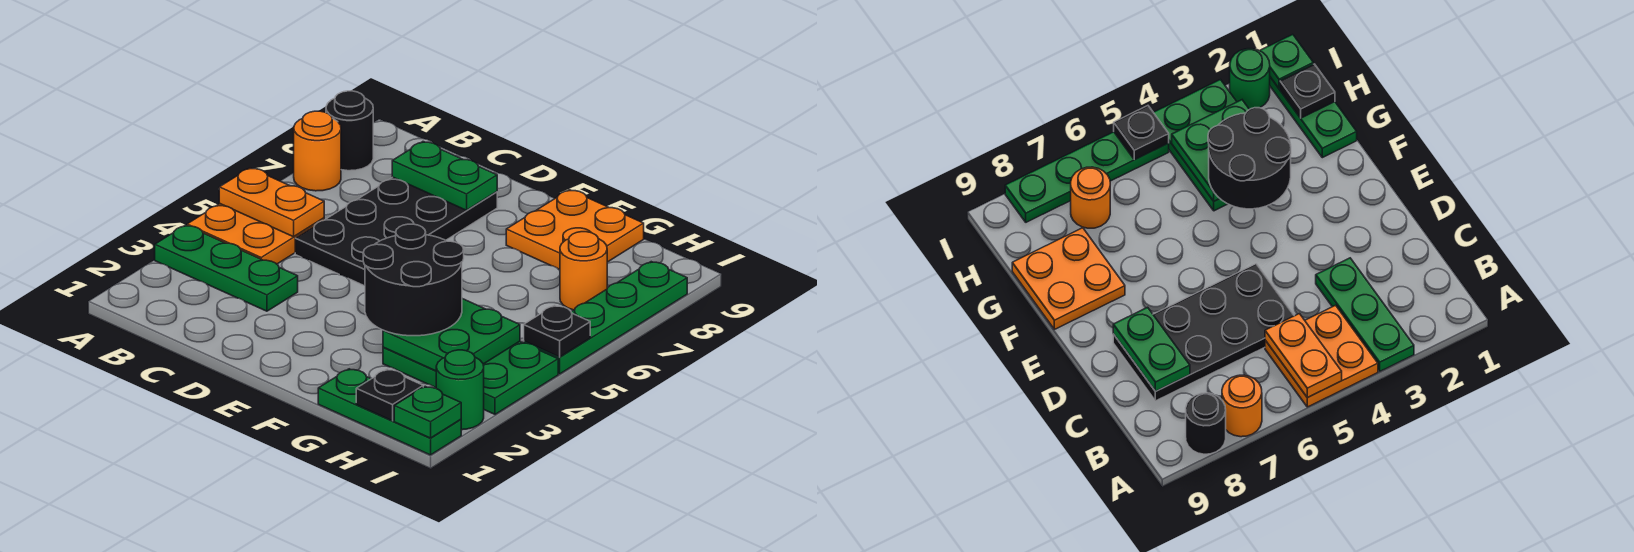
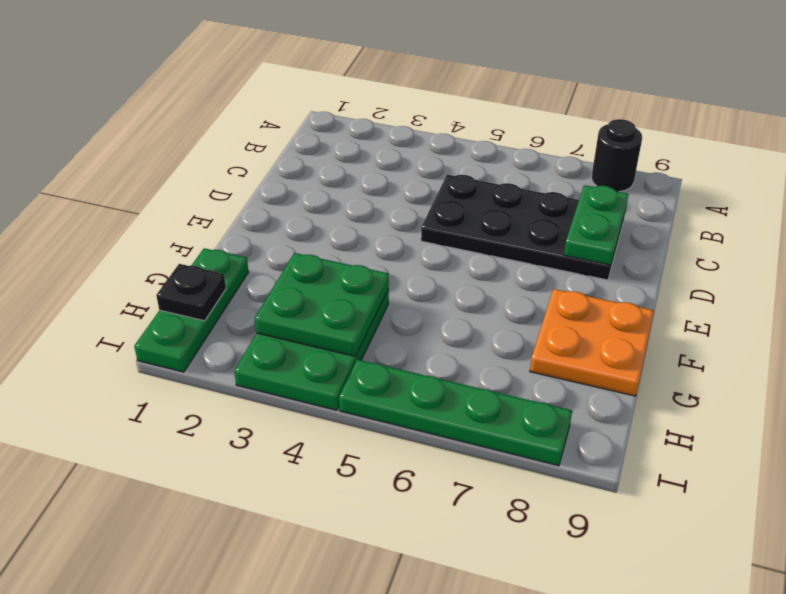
none -> green plate A3:C3 level 1
none -> orange plate A4:B5 level 1
none -> orange round brick A7 level 1

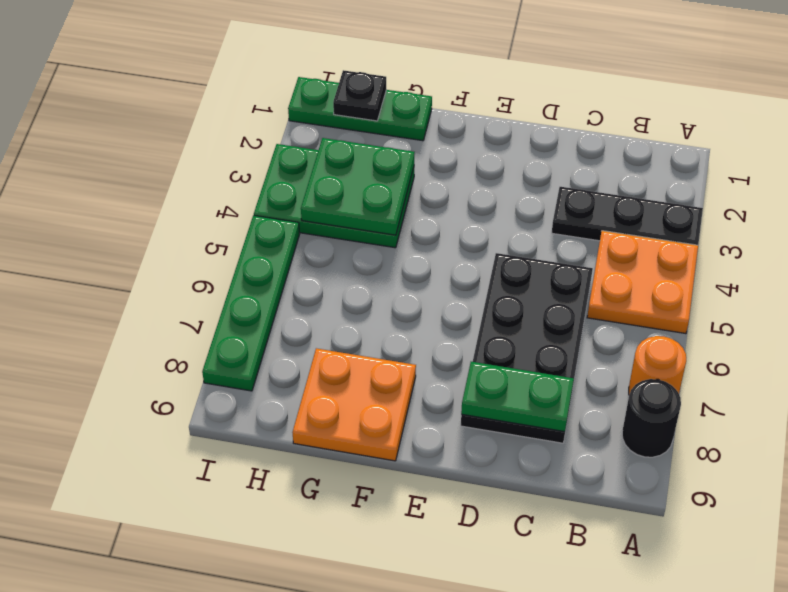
black plate A3:C3 level 1 -> green plate A3:C3 level 1
none -> orange round brick H7 level 1
none -> green round brick I2 level 1
none -> orange plate A5:B5 level 2

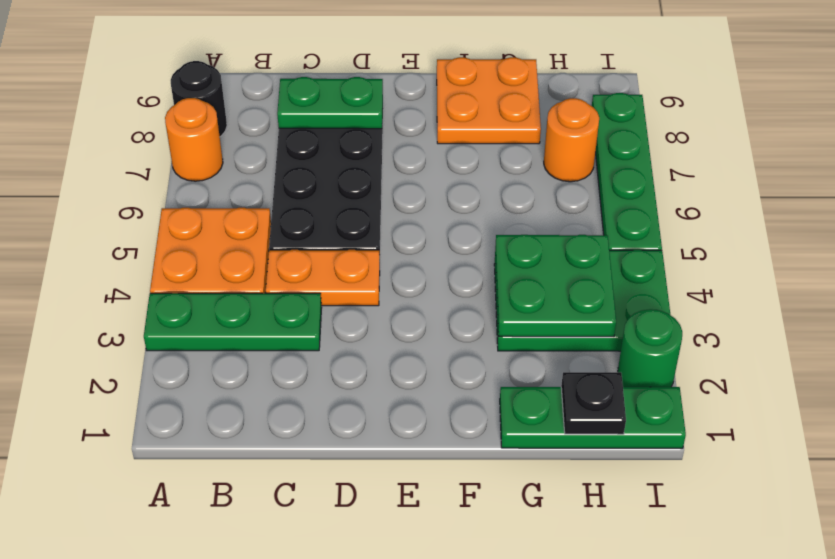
orange plate C4:D4 level 1 -> orange plate A5:B5 level 2
none -> green plate I1 level 2
none -> black plate I5 level 2
none -> black round brick F3:G4 level 3

